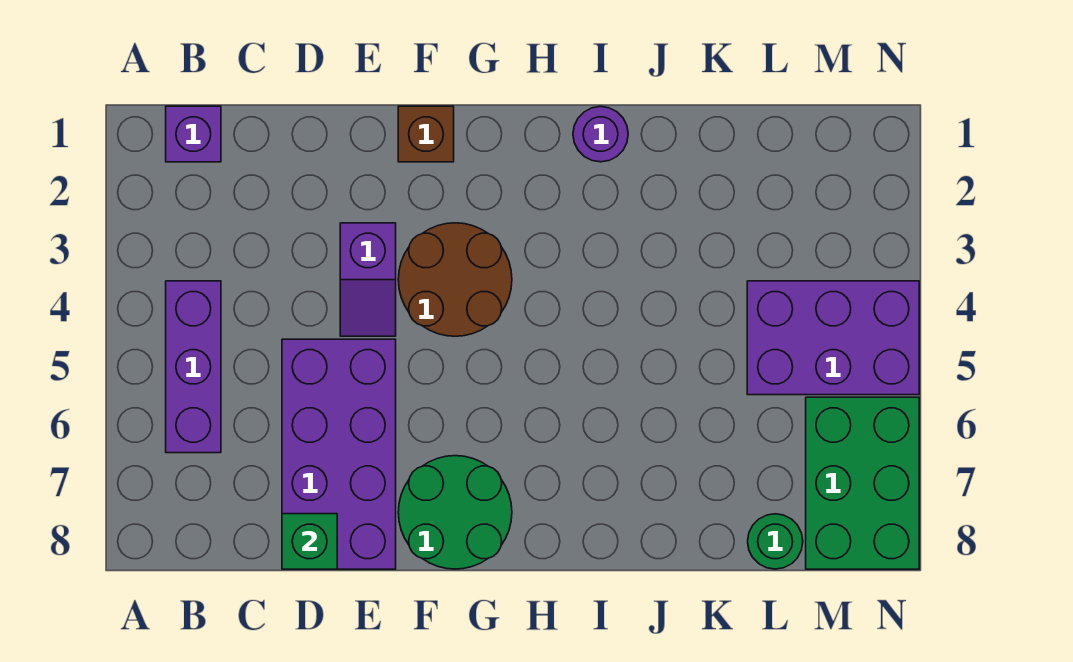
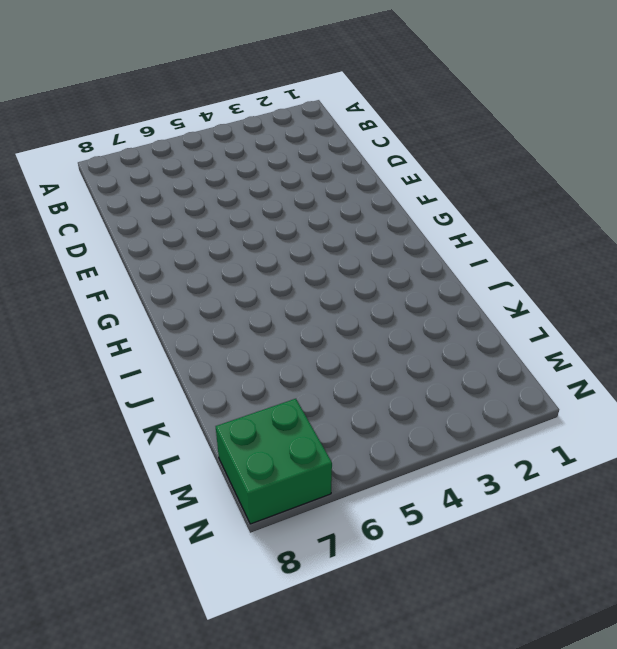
green brick M7:N8 level 1 -> green brick M6:N8 level 1
none -> purple brick B1 level 1
none -> purple brick B4:B6 level 1
none -> purple brick D5:E8 level 1

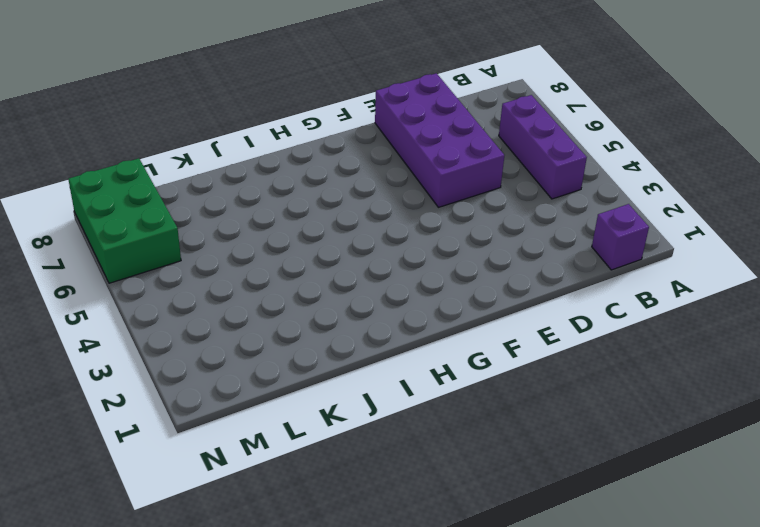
none -> purple slope E3:E4 level 1 top 3
none -> brown brick F1 level 1
none -> brown round brick F3:G4 level 1

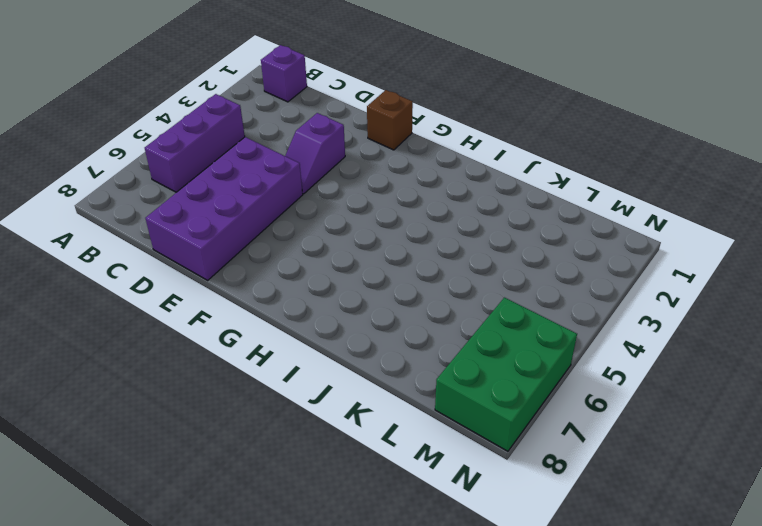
none -> brown round brick F3:G4 level 1
none -> green round brick F7:G8 level 1
none -> purple round brick I1 level 1

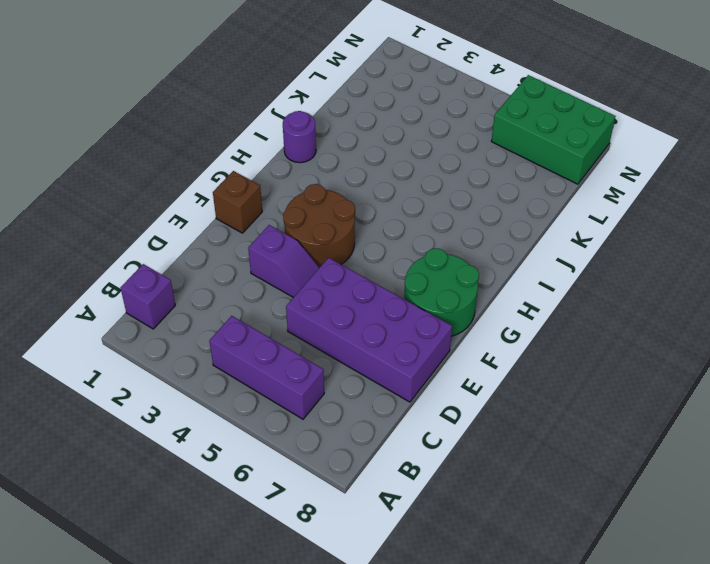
none -> purple brick L4:N5 level 1
none -> green round brick L8 level 1
none -> green brick D8 level 2

